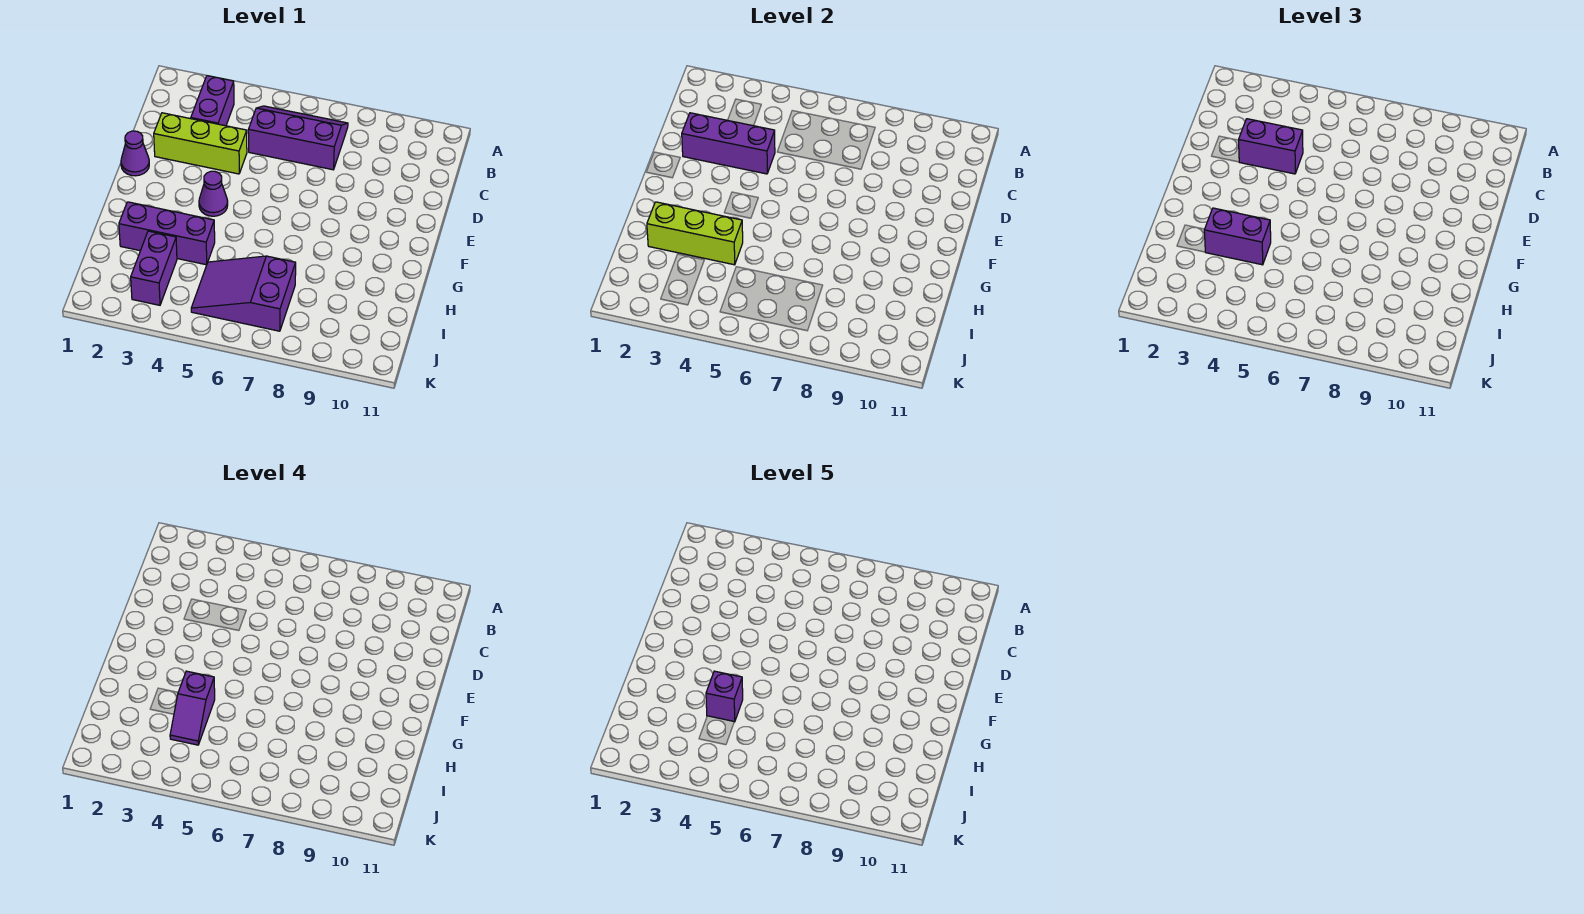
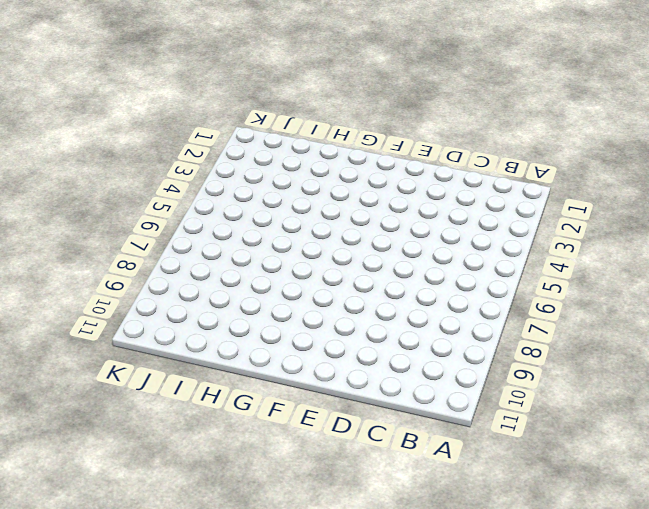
none -> purple brick B3:C3 level 1
none -> purple slope B5:C7 level 1 top C
none -> lime brick D2:D4 level 1

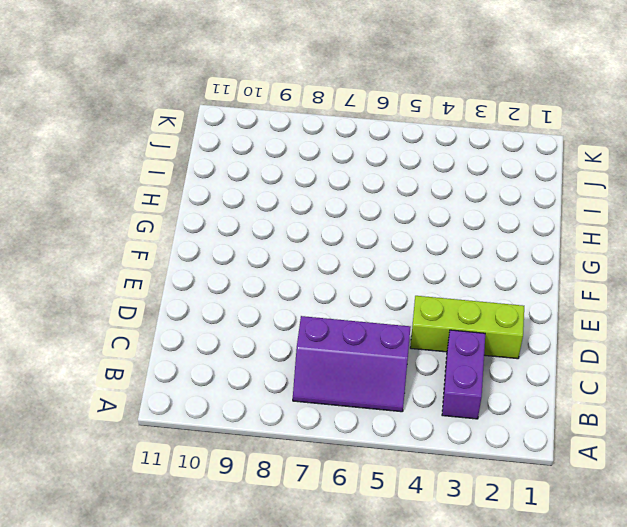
none -> purple cone E1 level 1
none -> purple cone F4 level 1
none -> purple brick H2:H4 level 1

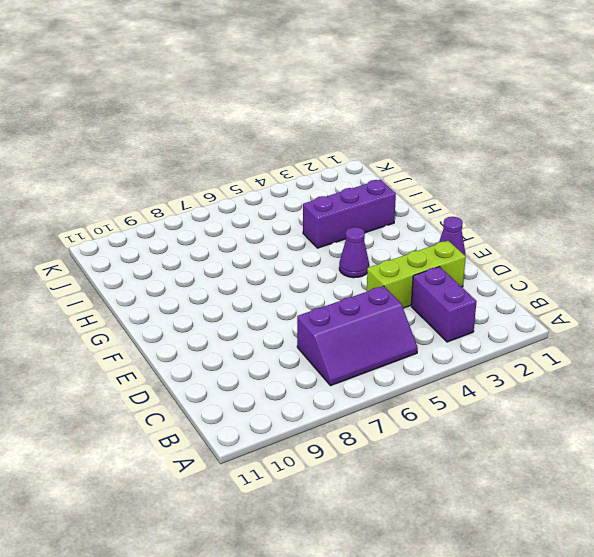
none -> purple brick I3:J3 level 1
none -> purple slope I5:J7 level 1 top 7
none -> purple brick D2:D4 level 2

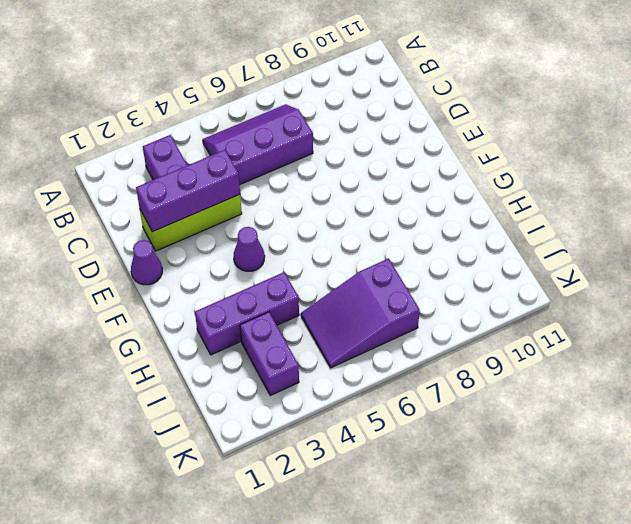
none -> lime brick H2:H4 level 2
none -> purple brick D3:D4 level 3
none -> purple brick H3:H4 level 3

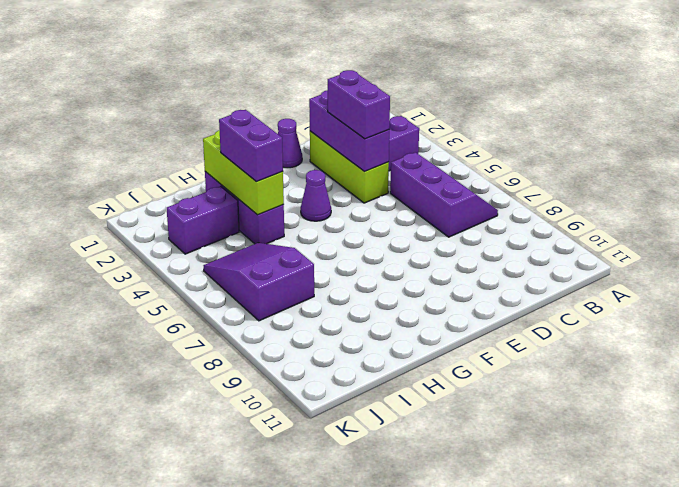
none -> purple slope H4:I4 level 4 top H
none -> purple brick H4 level 5

